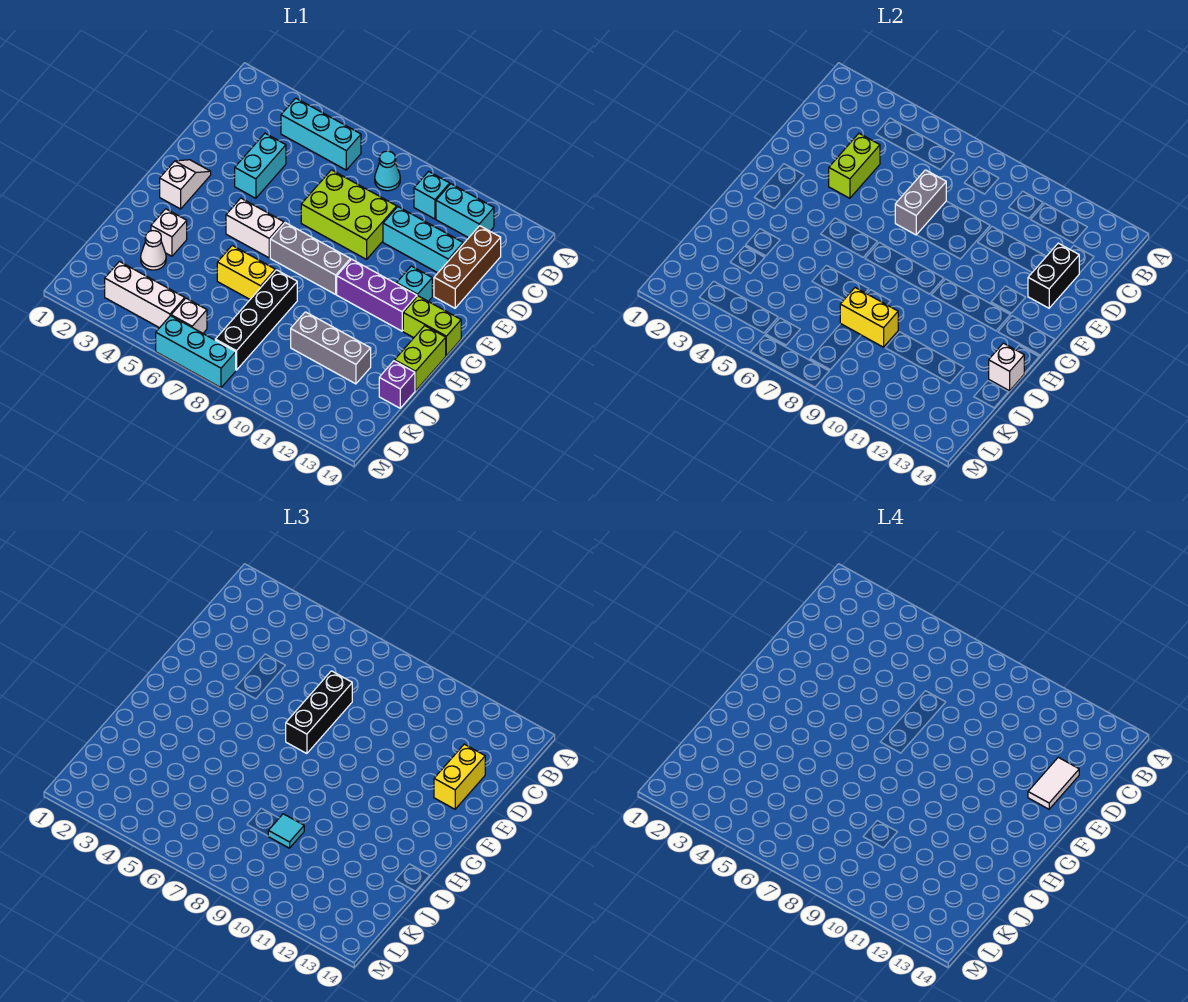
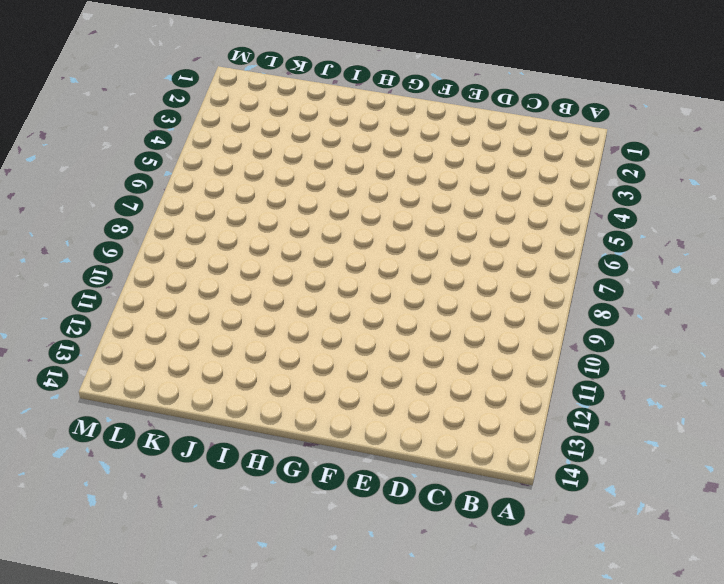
none -> cyan brick B4:B6 level 1
none -> cyan cone B8 level 1
none -> cyan brick B10 level 1
none -> cyan brick B11:B12 level 1

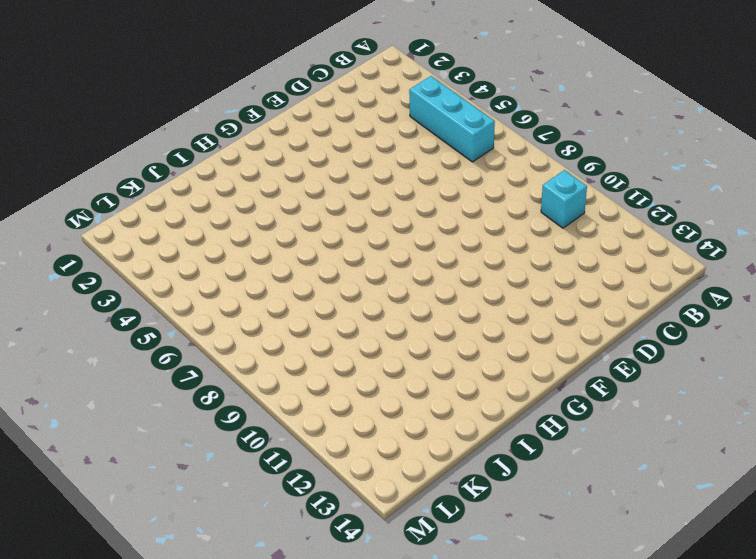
none -> cyan cone B8 level 1
none -> cyan brick B11:B12 level 1
none -> brown brick C13:E13 level 1
none -> cyan brick D4:E4 level 1

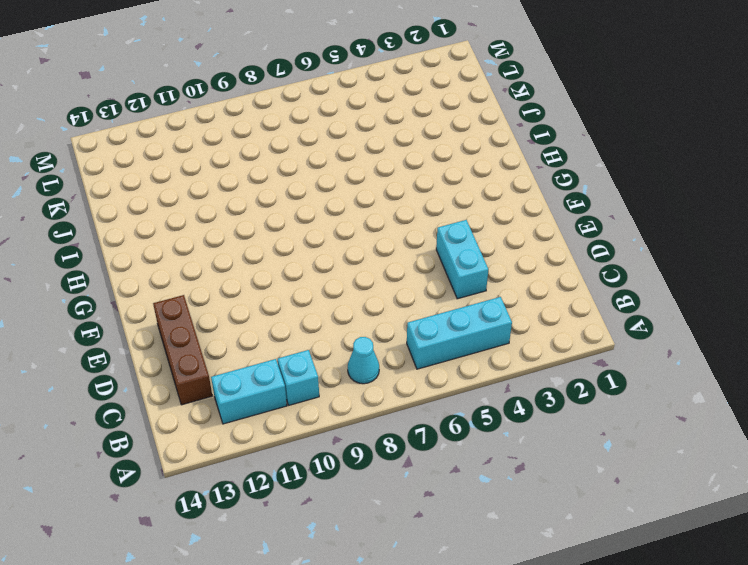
none -> lime brick D7:E9 level 1
none -> cyan brick D10:D12 level 1
none -> white slope F2:G2 level 1 top G
none -> cyan brick F12 level 1

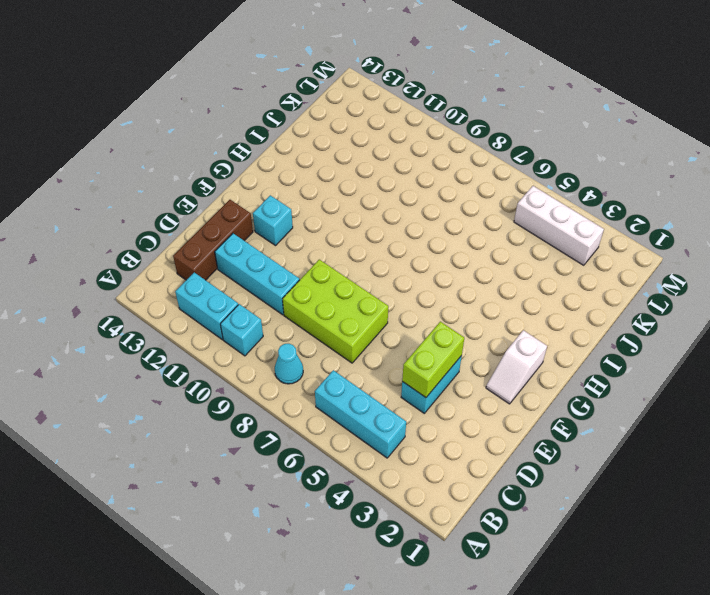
none -> white brick G5:G6 level 1
none -> grey brick G7:G9 level 1
none -> purple brick G10:G12 level 1
none -> lime brick G13:G14 level 1

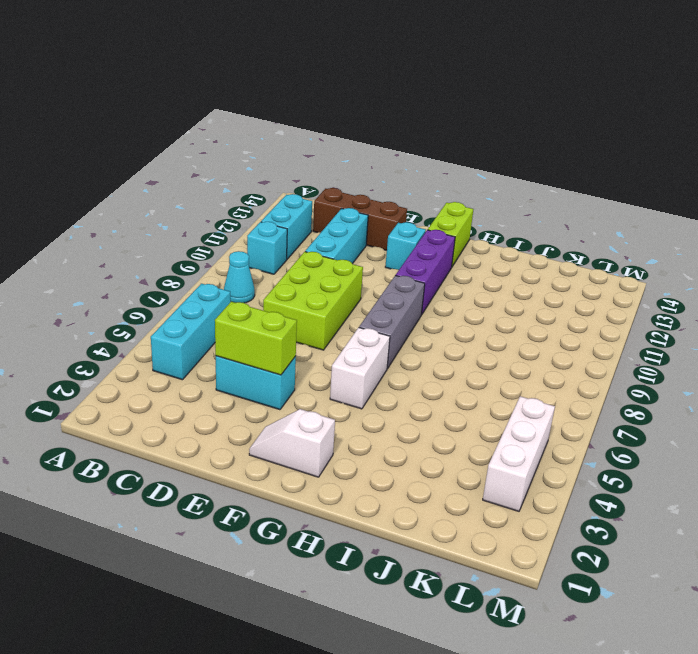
none -> lime brick H14:I14 level 1
none -> white brick I3 level 1
none -> yellow brick I6:I7 level 1
none -> black brick I8:L8 level 1

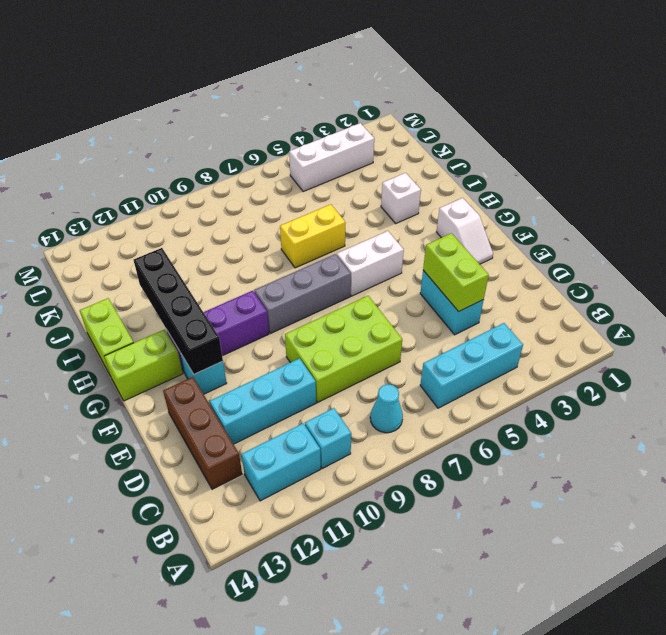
black brick F12:I12 level 2 -> black brick I8:L8 level 1
none -> white cone J3 level 1
none -> grey brick J10:J12 level 1
none -> purple brick J14 level 1
none -> white brick L6 level 1

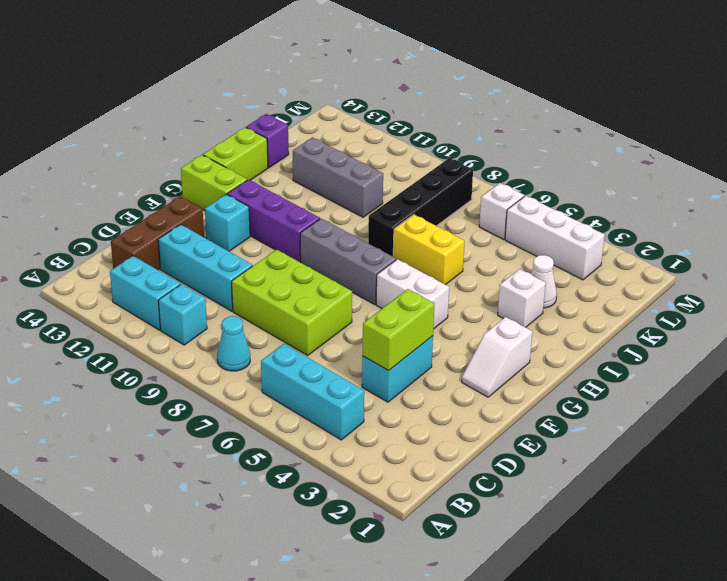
none -> cyan brick M6:M8 level 1
none -> grey brick D7:E7 level 2
none -> black brick D13:E13 level 2
none -> white brick I14 level 2

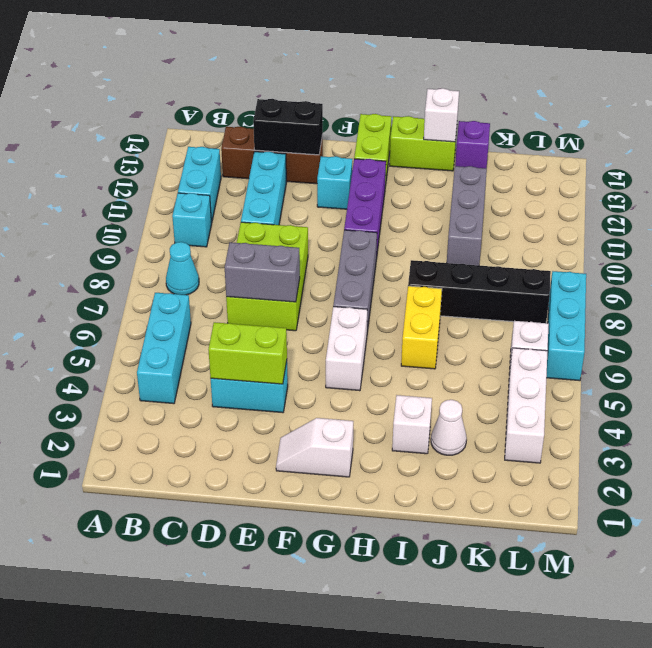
none -> yellow brick J8:J9 level 2
none -> black brick D7:F7 level 3
none -> yellow brick D13:E13 level 3
none -> cyan tile J9 level 3

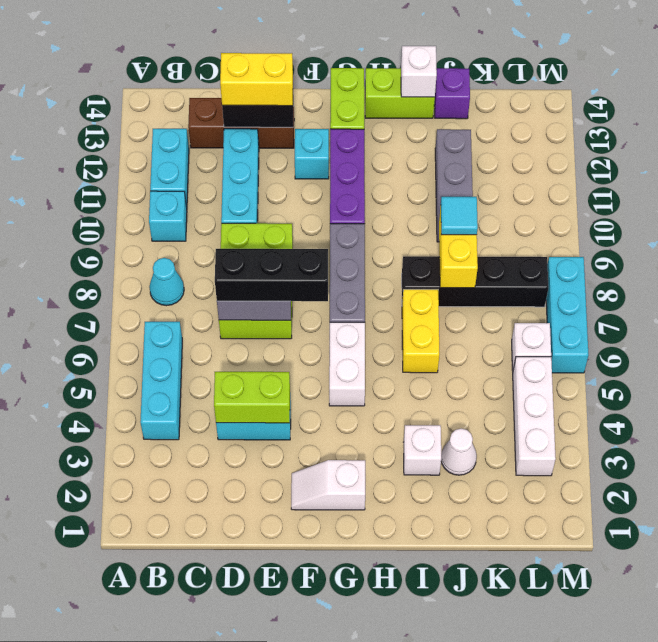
none -> white tile D13:E13 level 4

